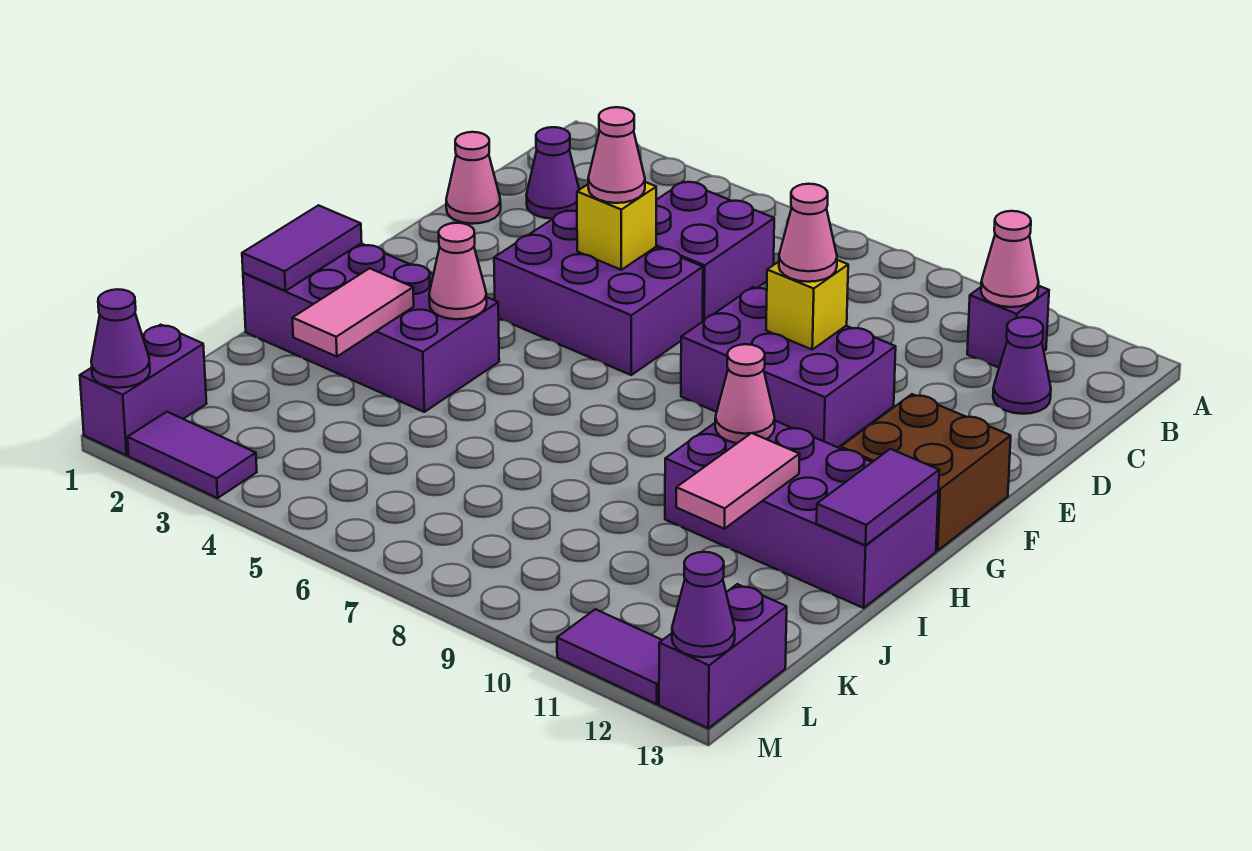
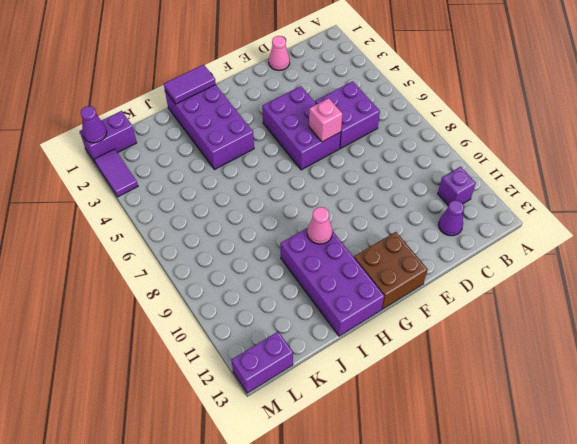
pink brick E6 level 2 -> none
none -> purple cone C2 level 1
none -> purple brick E8:F10 level 1
none -> purple tile M11:M12 level 1

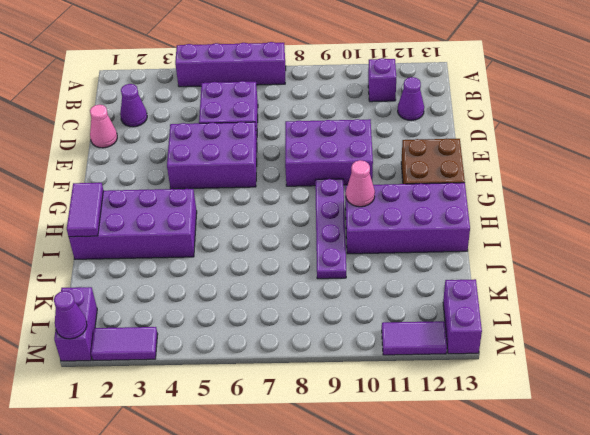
purple brick A4:A7 level 1 -> none
purple plate G9:J9 level 1 -> none
none -> pink cone B11 level 2
none -> yellow brick E5 level 2
none -> yellow brick E9 level 2

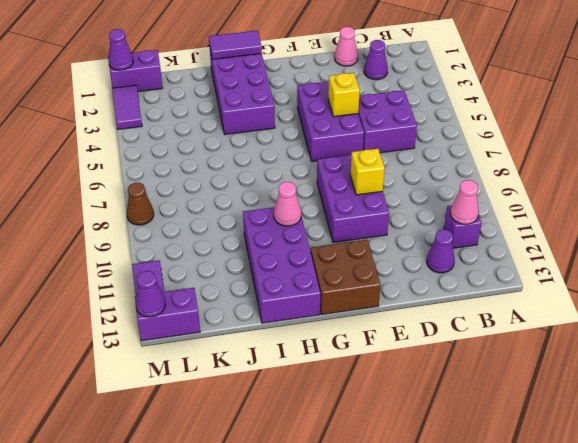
brown cone M8 level 1 -> none
none -> pink cone H4 level 2
none -> purple tile H13:I13 level 2
none -> pink tile I3:J3 level 2

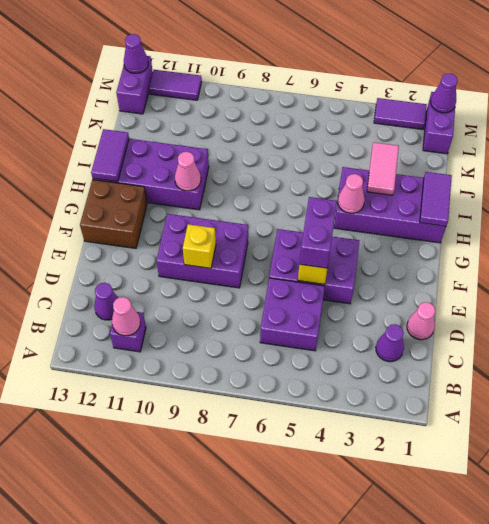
purple brick E5:F5 level 3 -> pink cone E5 level 3
none -> pink tile I11:J11 level 2
none -> pink cone E9 level 3

